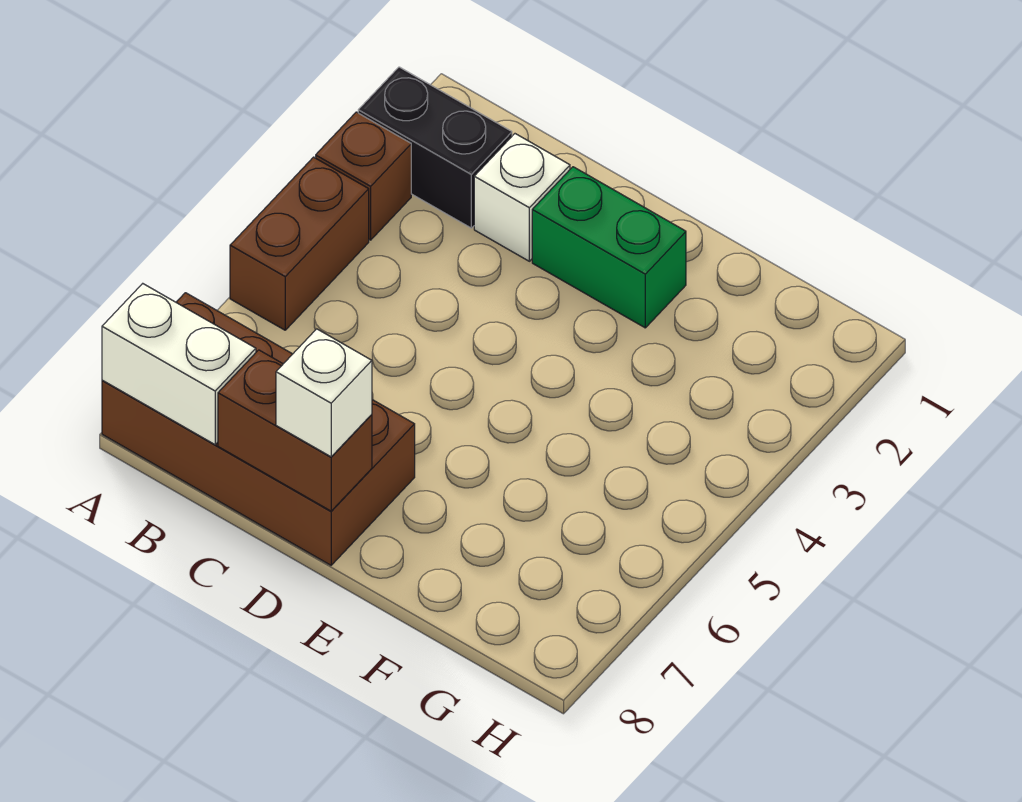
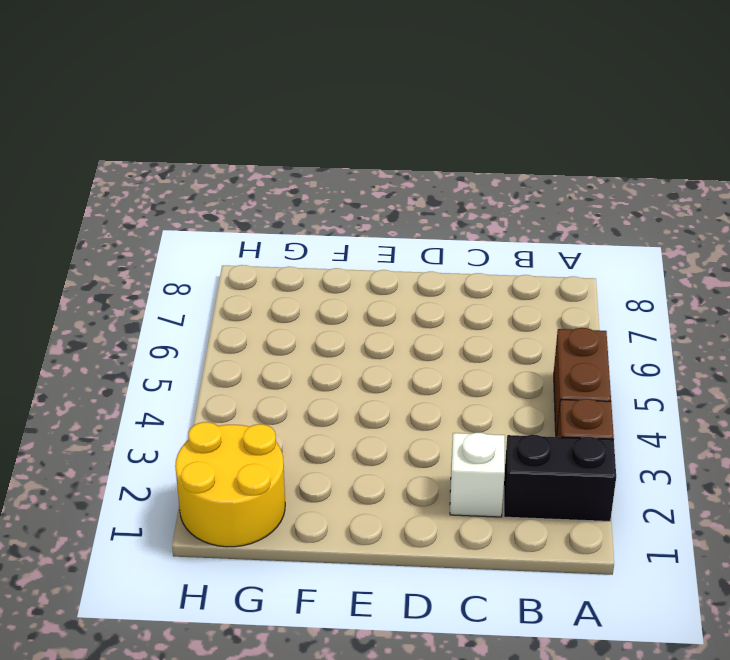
yellow round brick G1:H2 level 1 -> none
none -> brown brick A7:D8 level 1
none -> green brick D2:E2 level 1

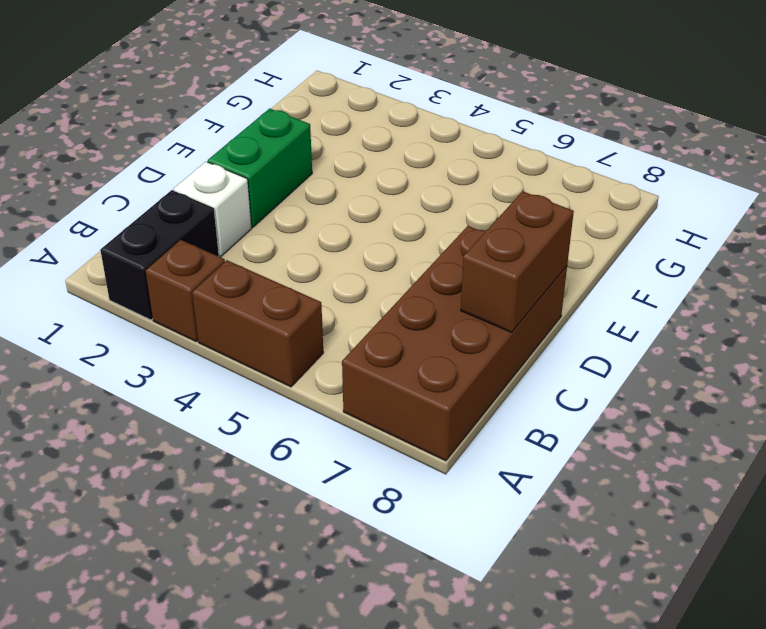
none -> white brick A8:B8 level 2
none -> white brick D8 level 3

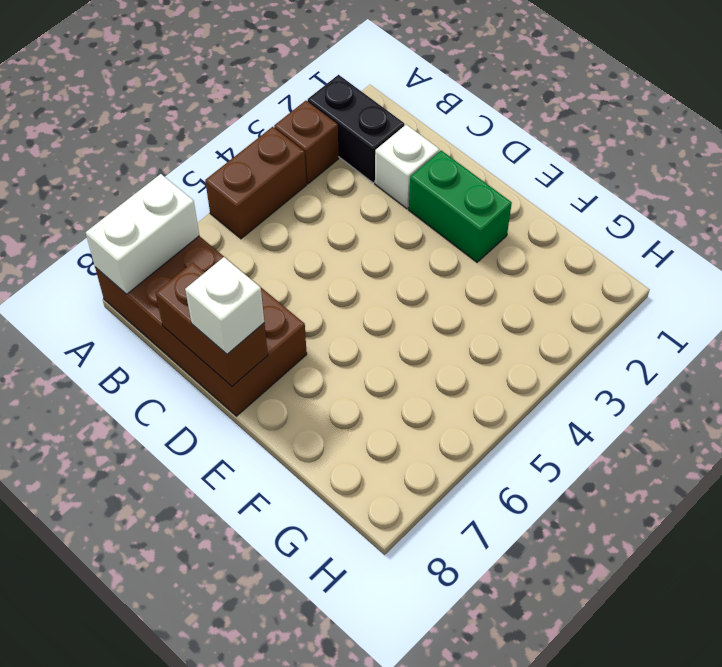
white brick A7:A8 level 2 -> white brick A8:B8 level 2

